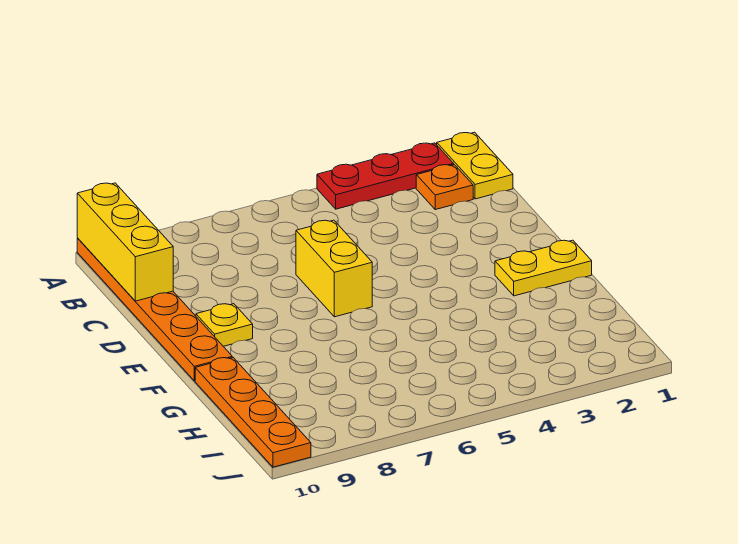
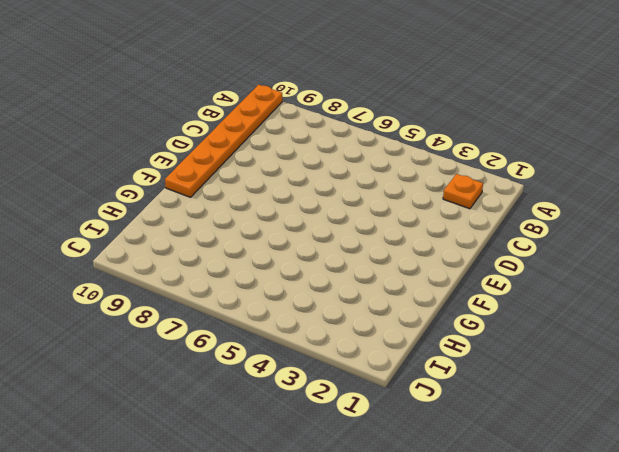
none -> yellow plate A1:B1 level 1
none -> red plate A2:A4 level 1

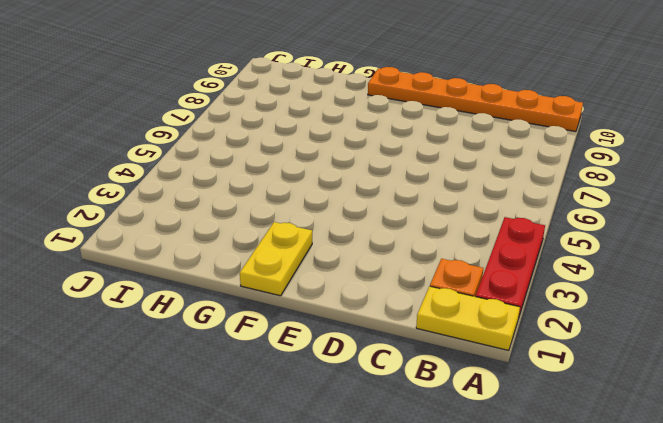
none -> yellow brick D6:E6 level 1
none -> yellow plate E9 level 1

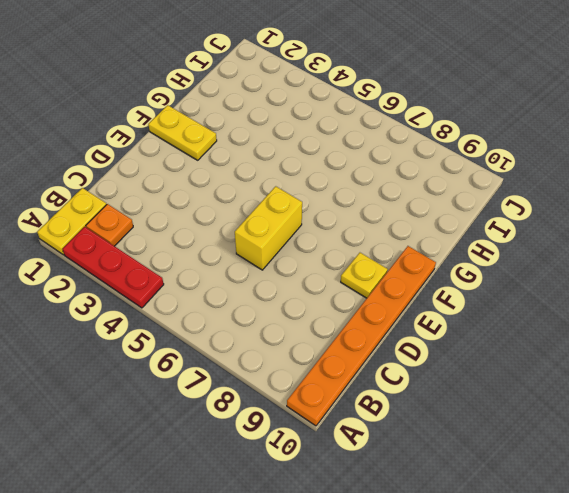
none -> orange plate G10:J10 level 1
none -> yellow brick A10:C10 level 2

